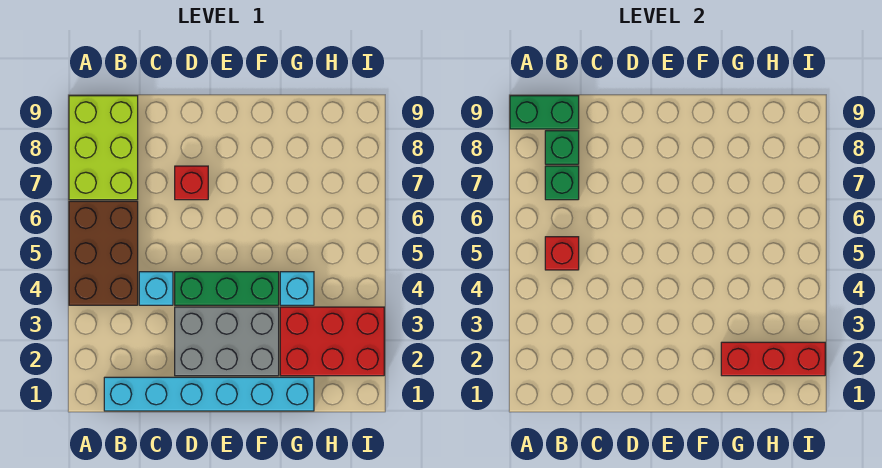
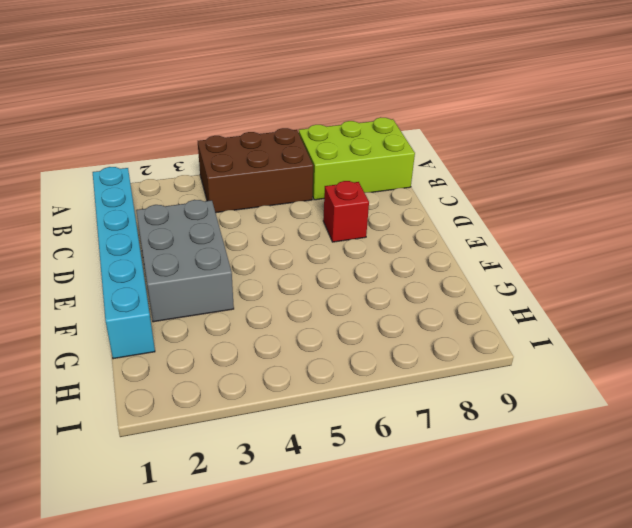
none -> cyan brick C4 level 1
none -> green brick D4:F4 level 1
none -> red brick G2:I3 level 1

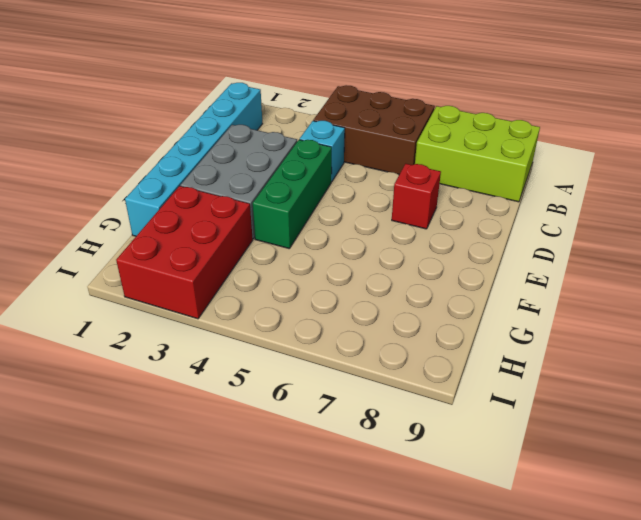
none -> cyan brick G4 level 1
none -> green brick A9:B9 level 2
none -> red brick B5 level 2

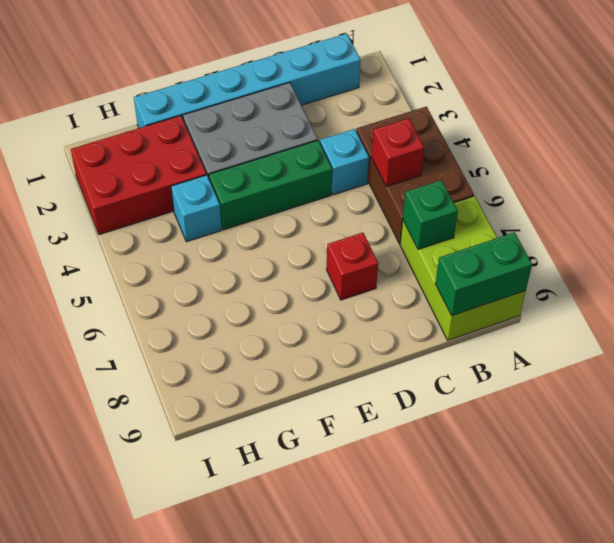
none -> green brick B8 level 2
none -> red brick G2:I2 level 2

